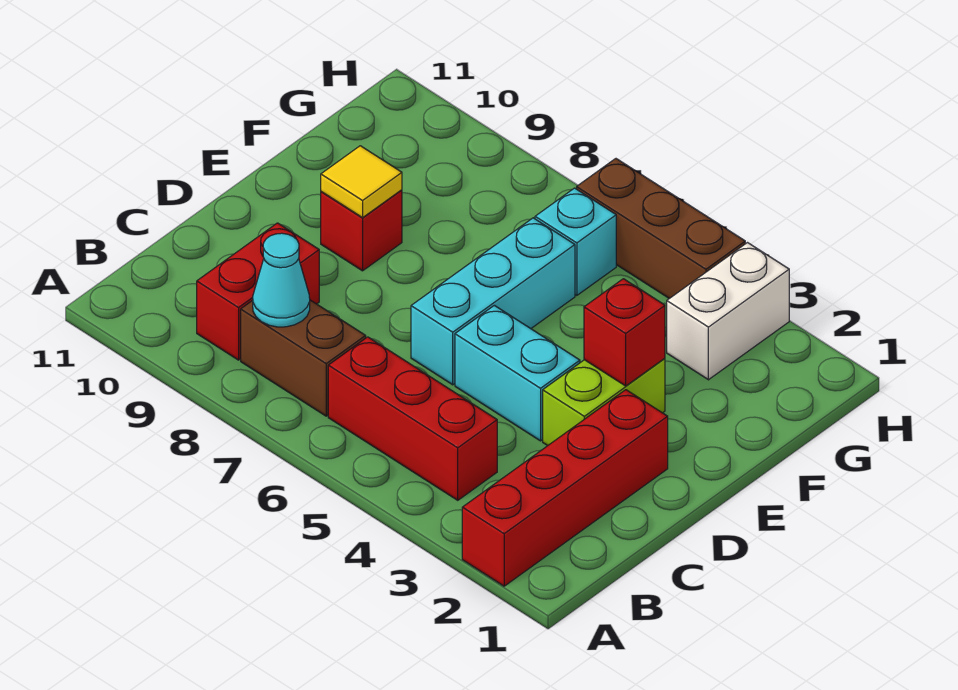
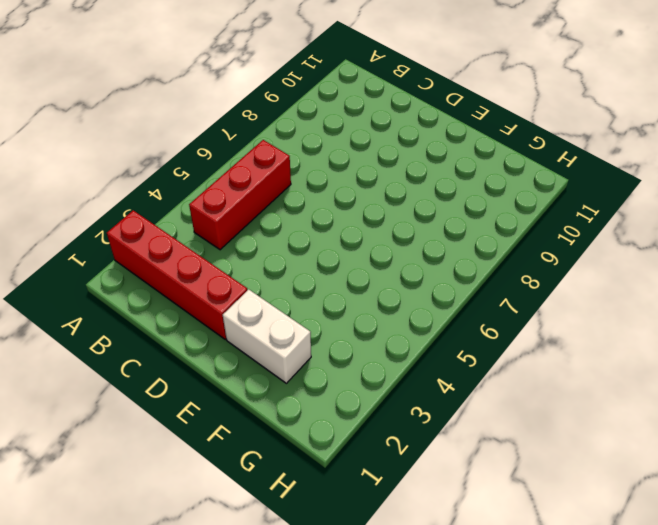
white brick E2:F2 level 1 -> white brick G3:H3 level 1
none -> brown brick B7:B8 level 1
none -> red brick B9:C9 level 1
none -> lime brick D3:E3 level 1

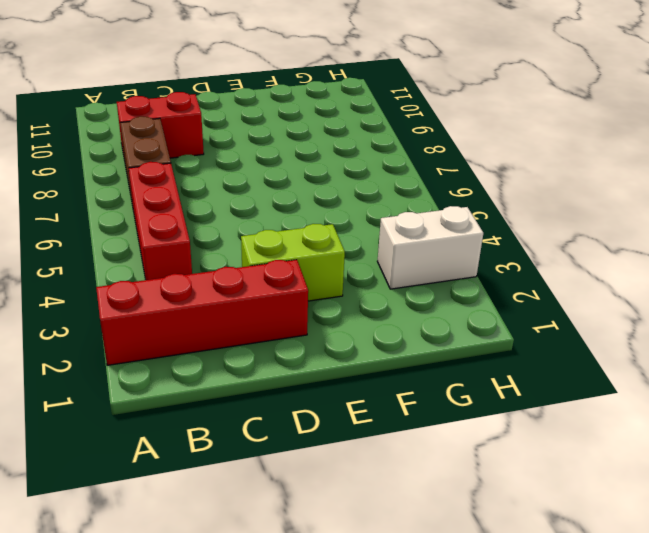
none -> cyan brick D4:D5 level 1
none -> cyan brick D6:F6 level 1
none -> red brick E9 level 1

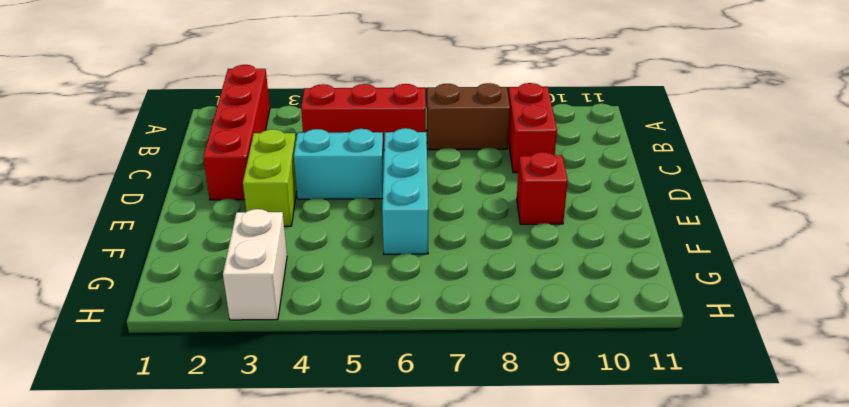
none -> cyan brick G6 level 1
none -> brown brick H4:H6 level 1
none -> cyan cone B8 level 2

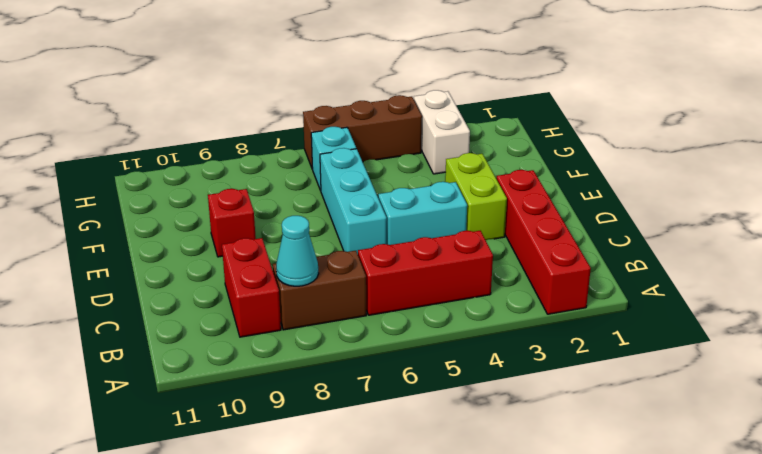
none -> red brick E3 level 2
none -> yellow tile E9 level 2

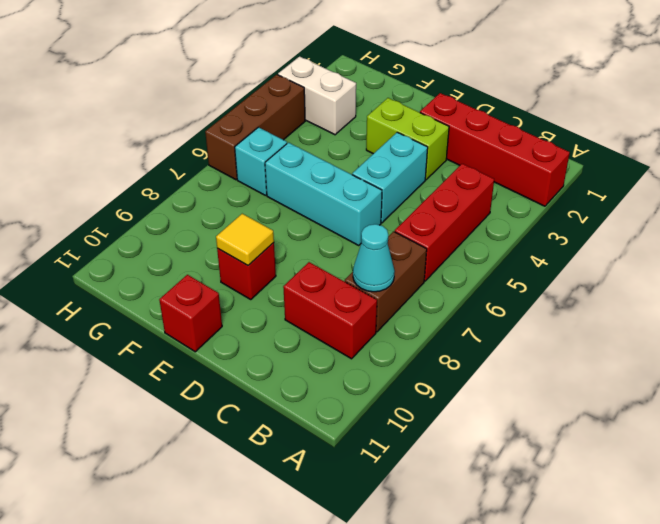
red brick E11 level 1 -> red brick E3 level 2

